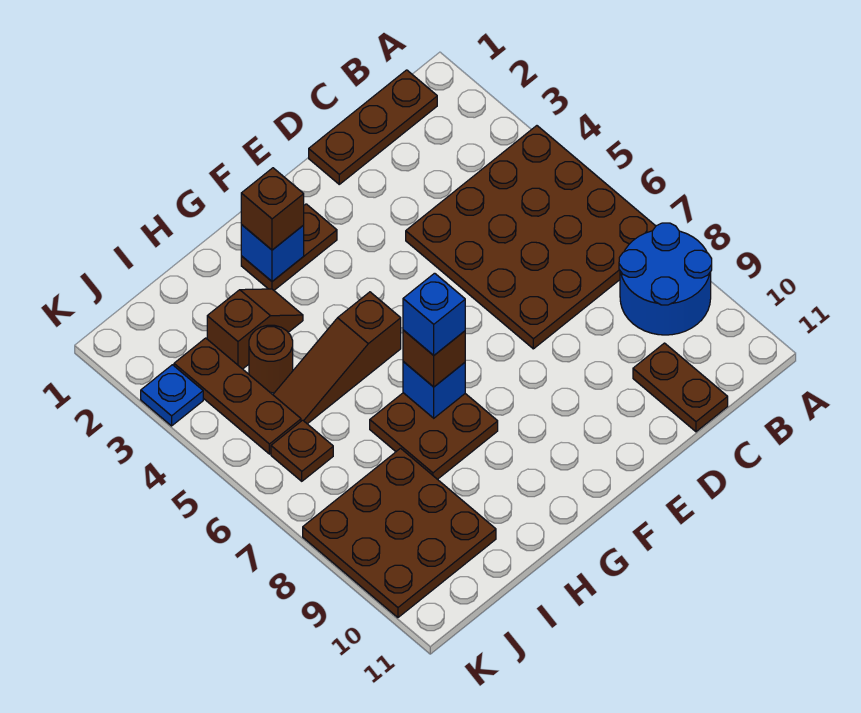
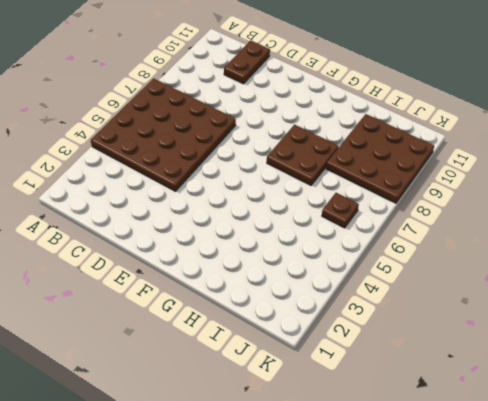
none -> blue round brick A8:B9 level 1
none -> brown plate B1:D1 level 1
none -> brown plate F2:G2 level 1

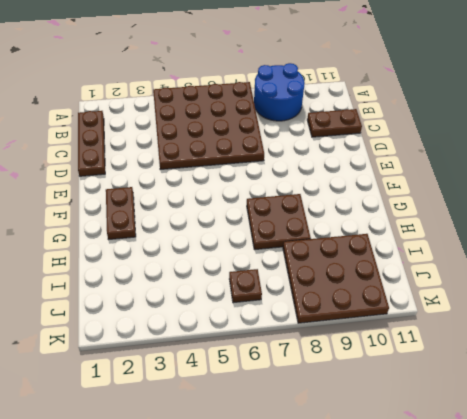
none -> brown slope G5:I5 level 1 top G
none -> brown slope H3:I3 level 1 top I
none -> brown round brick I4 level 1

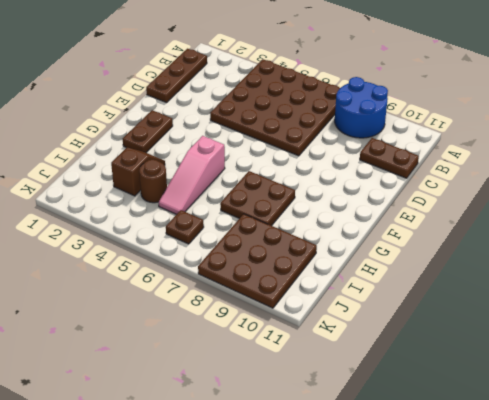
pink slope G5:I5 level 1 top G -> brown slope G5:I5 level 1 top G
none -> brown plate J3:J5 level 1
none -> blue plate K3 level 1
none -> blue brick G2 level 2

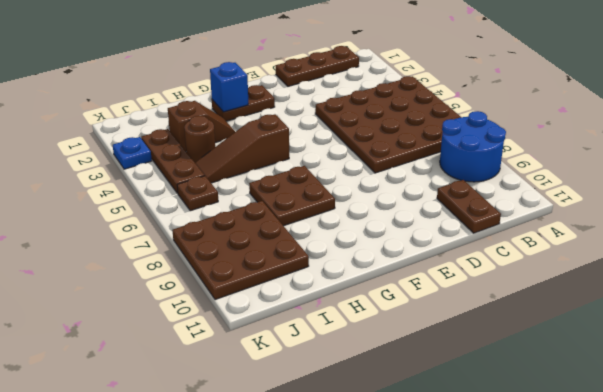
none -> blue brick G7 level 2
none -> brown brick G2 level 3
none -> brown brick G7 level 3

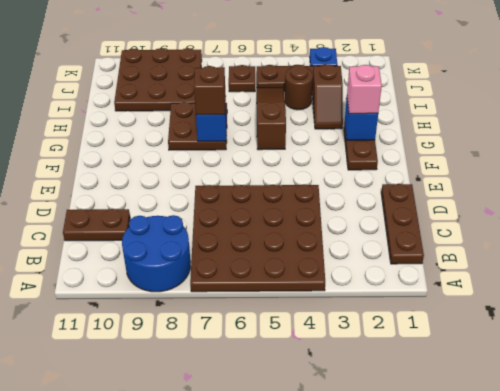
pink brick G2 level 3 -> brown brick G2 level 3
none -> blue brick G7 level 4

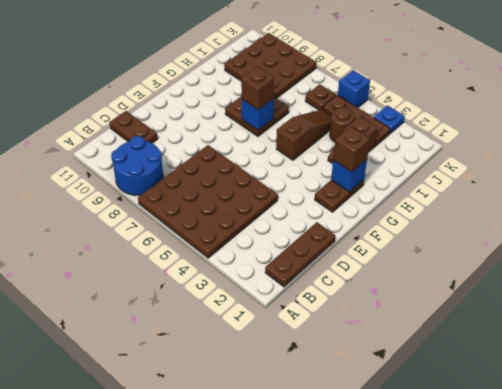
blue brick K5 level 1 -> blue brick G7 level 4

